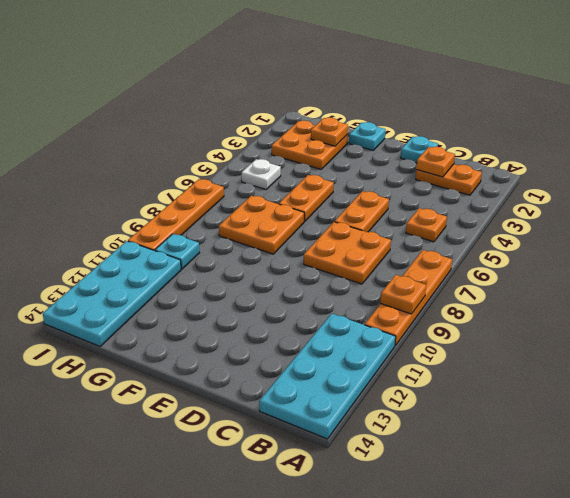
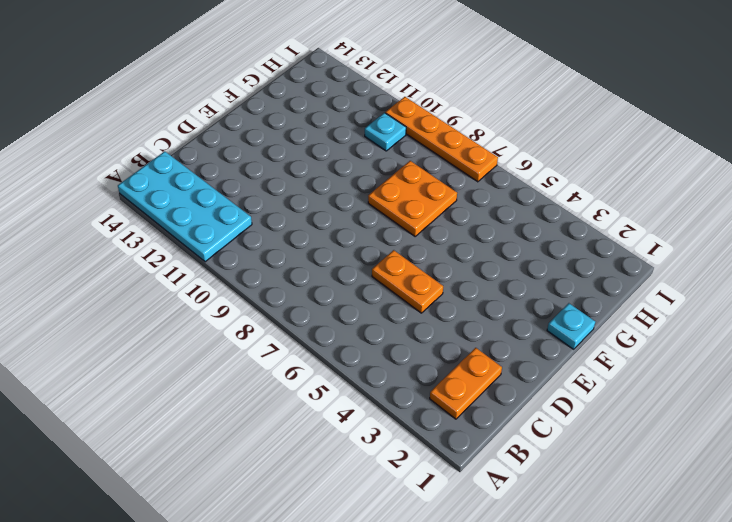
none -> orange plate A7:A10 level 1
none -> orange plate B5 level 1
none -> orange plate C7:D8 level 1

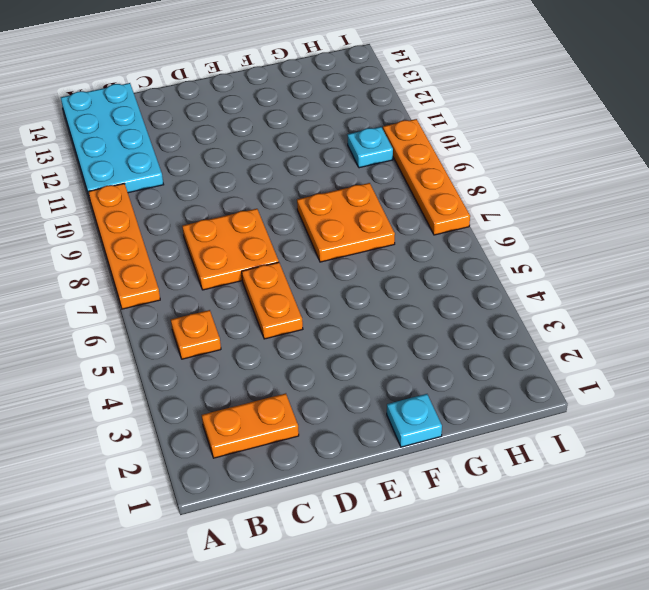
none -> cyan plate D1 level 1
none -> orange plate F5:F6 level 1
none -> orange plate G2:H3 level 1

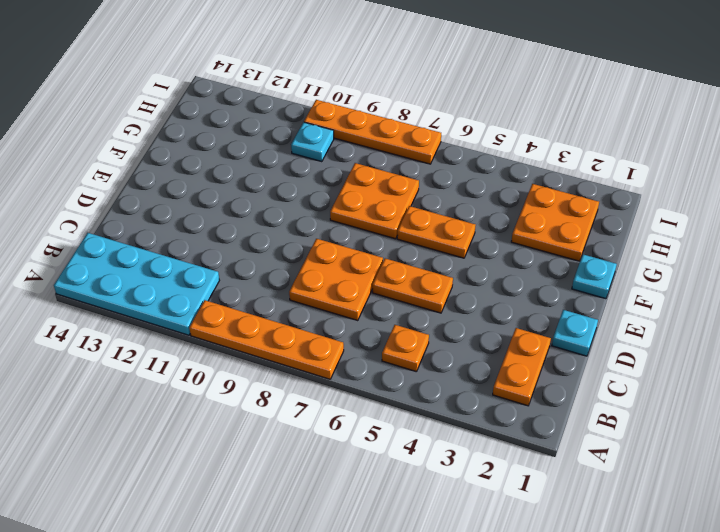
none -> white plate H5 level 1
none -> cyan plate H11:I14 level 1
none -> orange plate A9 level 2

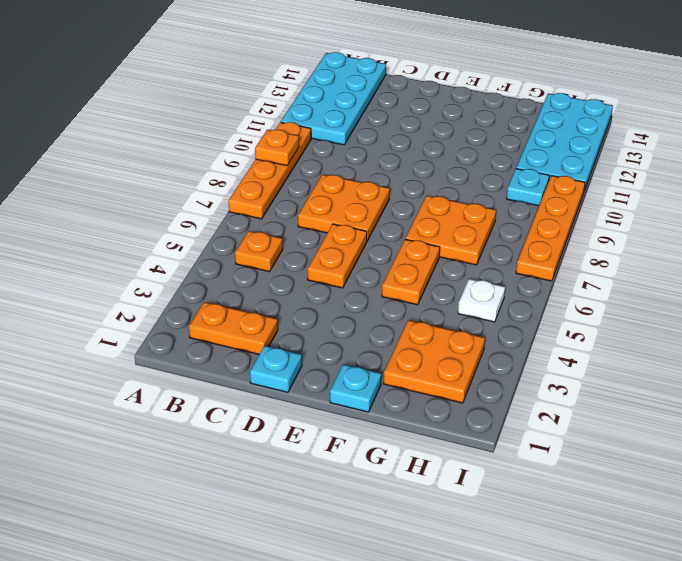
none -> orange plate C2 level 2
none -> orange plate G2 level 2

